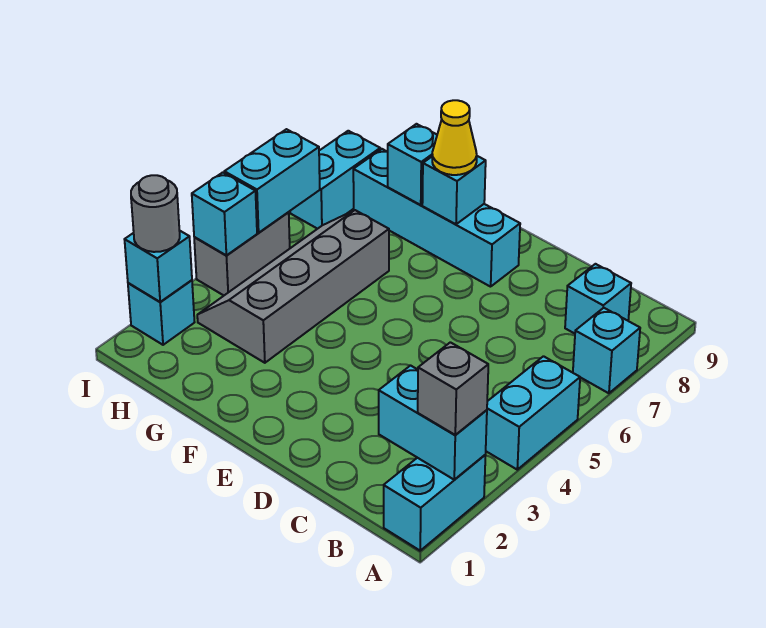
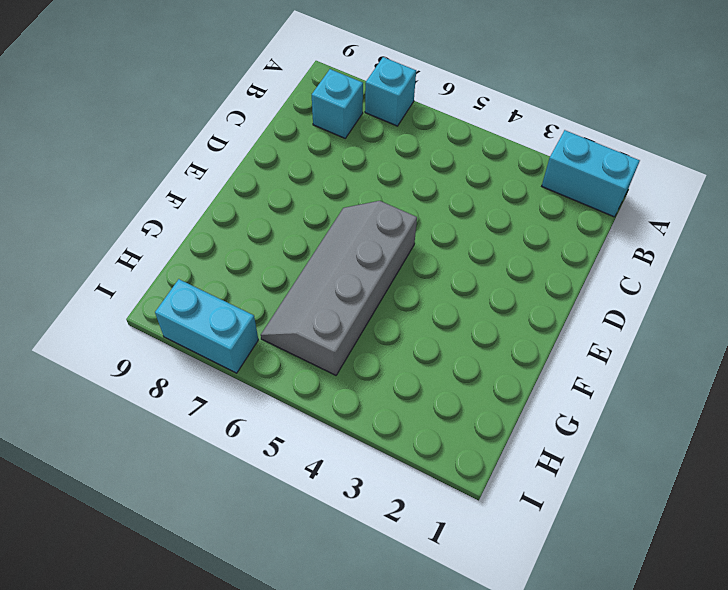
grey slope E5:H6 level 1 top 5 -> grey slope G3:H6 level 1 top G
none -> cyan brick A4:A5 level 1
none -> cyan brick E8:H8 level 1
none -> cyan brick I2 level 1

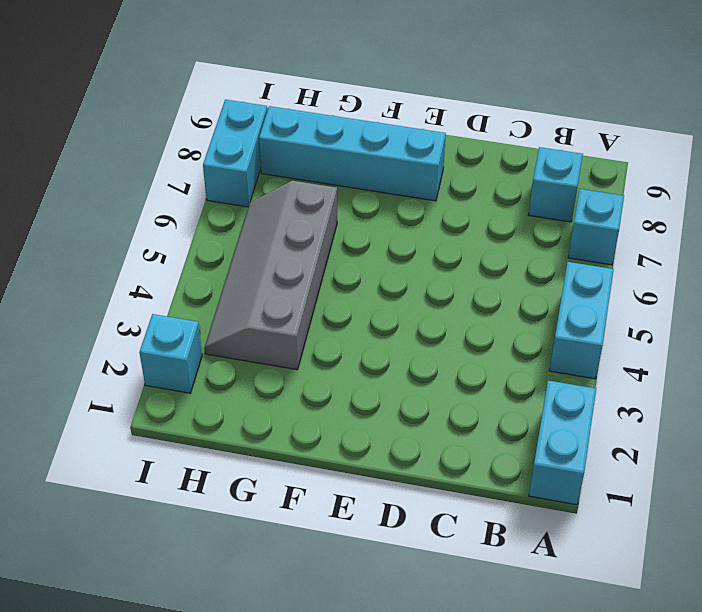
none -> grey brick I4:I5 level 1
none -> cyan brick A2:B2 level 2
none -> cyan brick F8 level 2

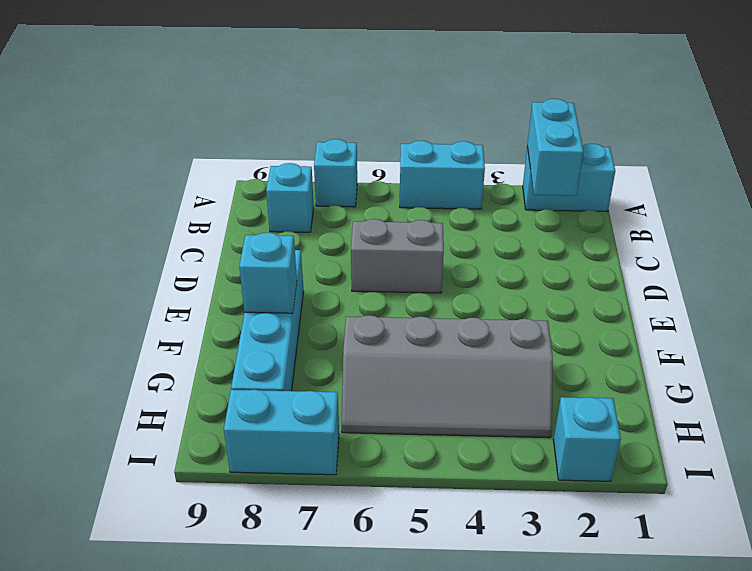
grey brick D5:D6 level 1 -> grey brick I4:I5 level 1
none -> cyan brick G8 level 2
none -> cyan brick I2 level 2
none -> cyan brick I4 level 2

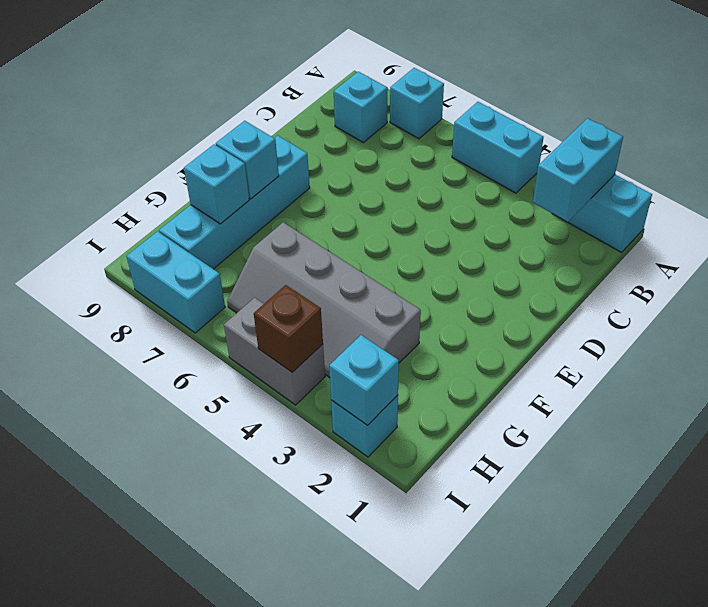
brown brick I4 level 2 -> cyan brick I4 level 2
none -> cyan brick I5:I6 level 2
none -> grey brick A2 level 3
none -> yellow cone F8 level 3

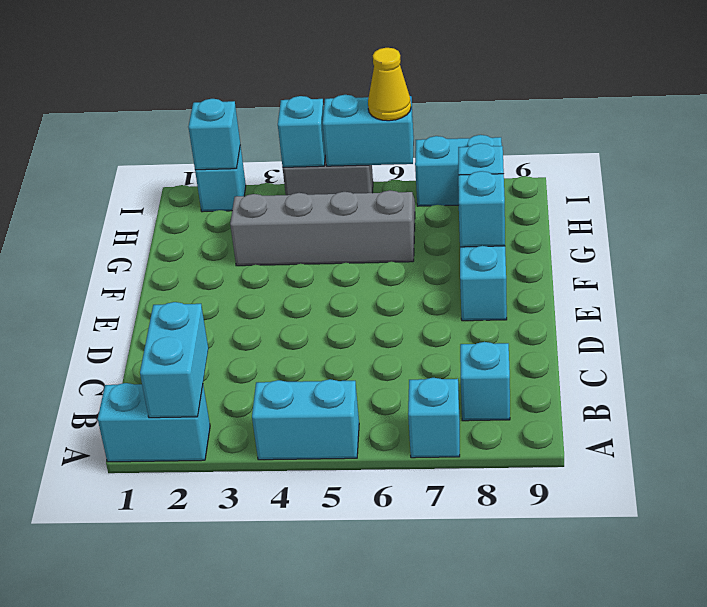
yellow cone I6 level 3 -> yellow cone F8 level 3
none -> grey brick A2 level 3
none -> grey round brick I2 level 3

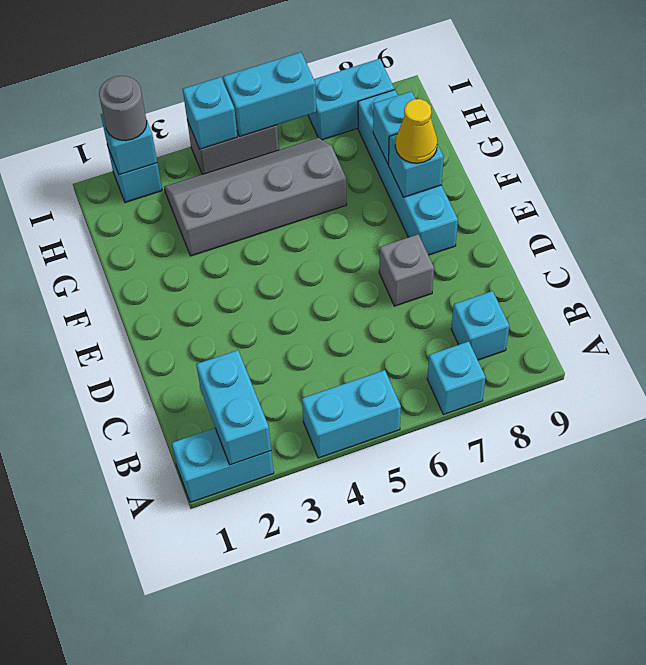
grey brick D7 level 1 -> grey brick A2 level 3

